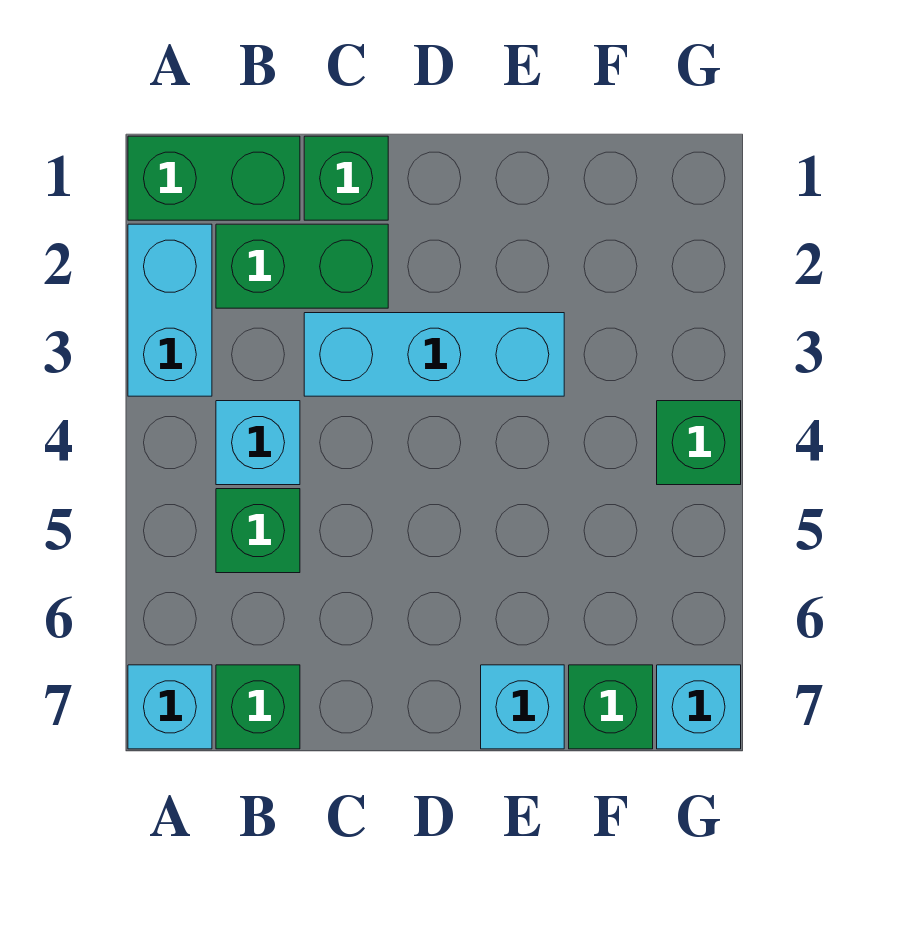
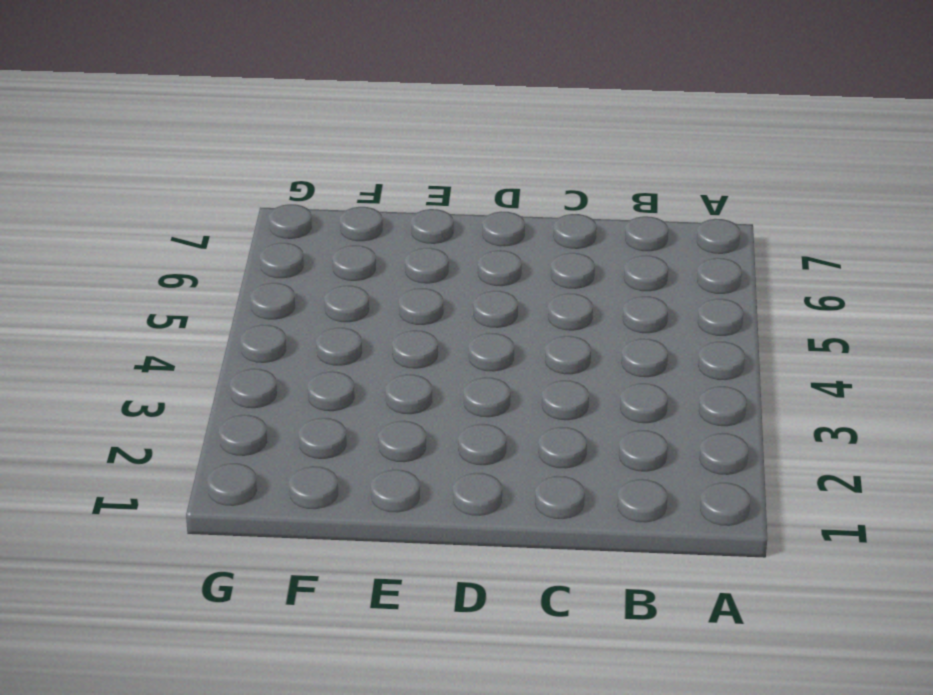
none -> green brick A1:B1 level 1
none -> cyan brick A2:A3 level 1
none -> cyan brick A7 level 1

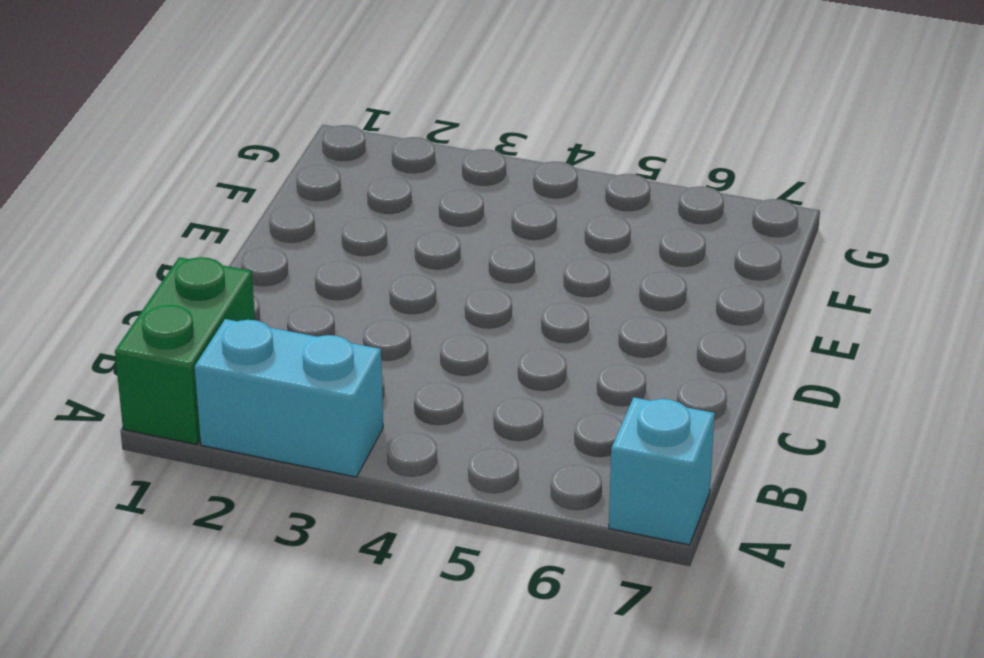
none -> green brick B2:C2 level 1
none -> cyan brick B4 level 1
none -> green brick B5 level 1

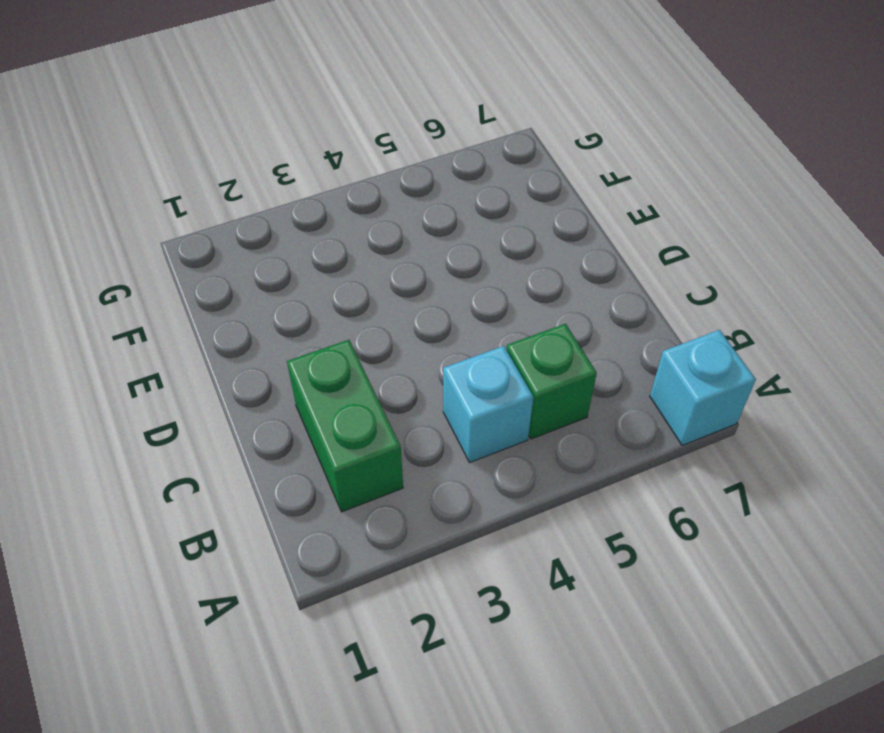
none -> green brick A1:B1 level 1
none -> cyan brick A2:A3 level 1
none -> green brick B7 level 1

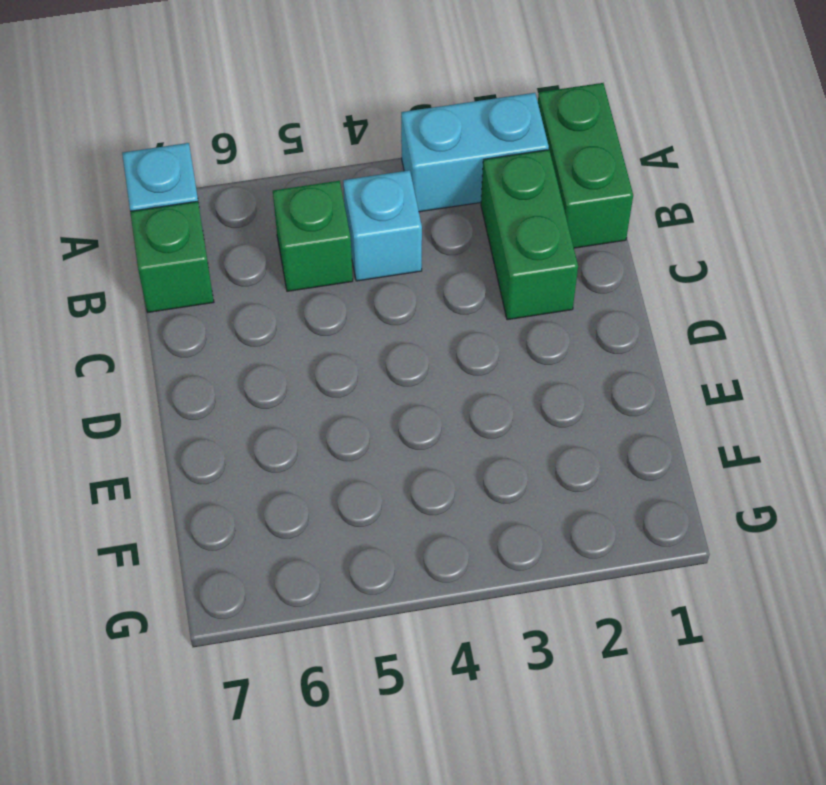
none -> green brick C1 level 1
none -> cyan brick C3:E3 level 1
none -> cyan brick E7 level 1

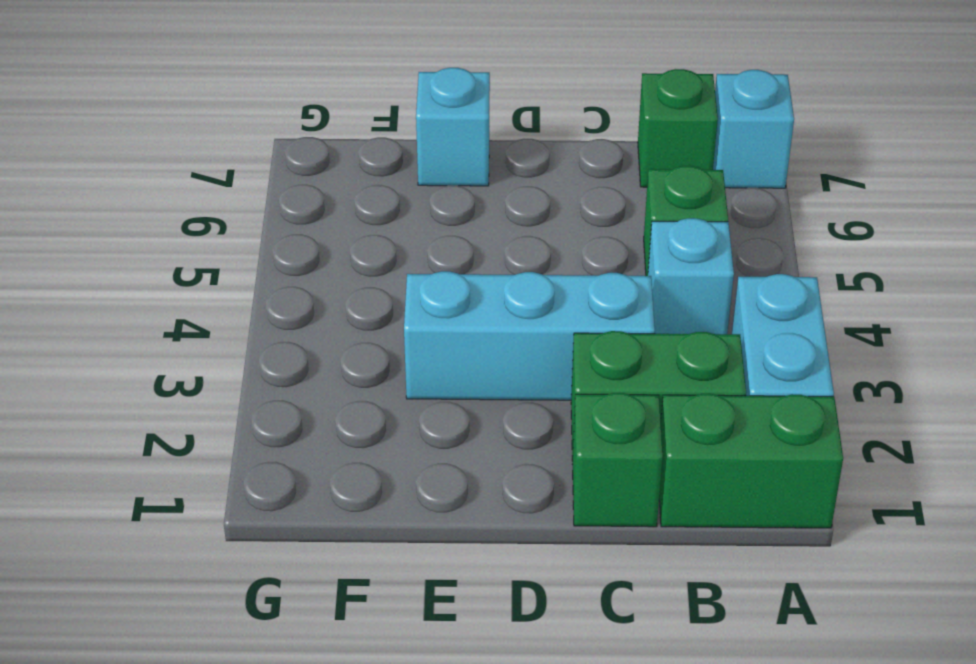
none -> green brick F7 level 1
none -> green brick G4 level 1
none -> cyan brick G7 level 1

